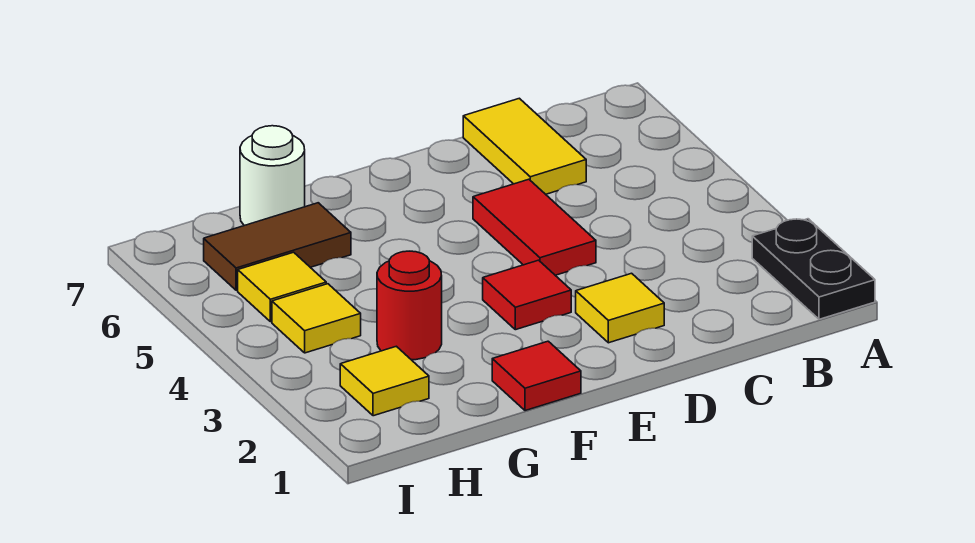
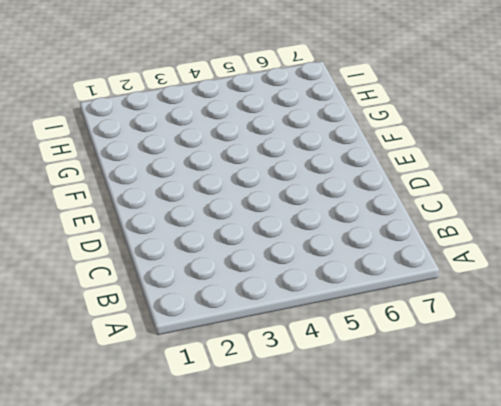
none -> black plate A1:A2 level 1
none -> yellow tile C6:C7 level 1
none -> yellow tile D2 level 1

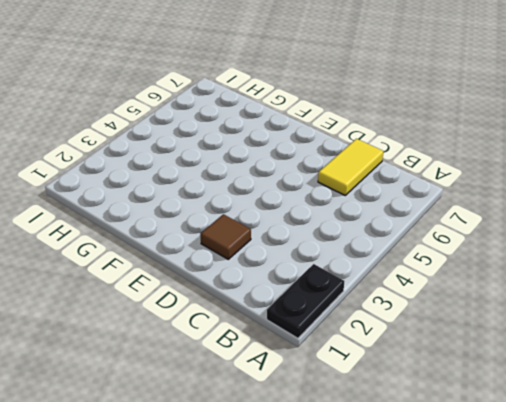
brown tile D2 level 1 -> yellow tile D2 level 1
none -> red tile D4:D5 level 1
none -> red tile E3 level 1
none -> red tile F1 level 1

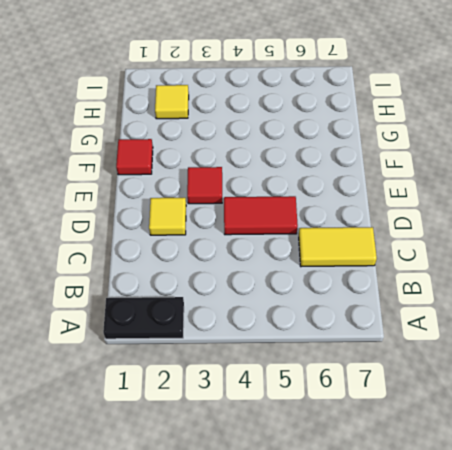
none -> red round brick G3 level 1
none -> brown tile G6:H6 level 1
none -> white round brick G7 level 1

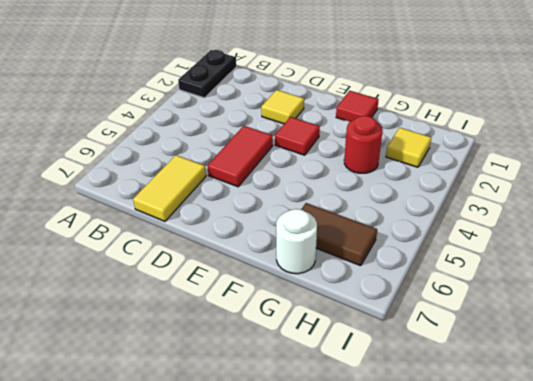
none -> yellow tile H4 level 1
none -> yellow tile H5 level 1

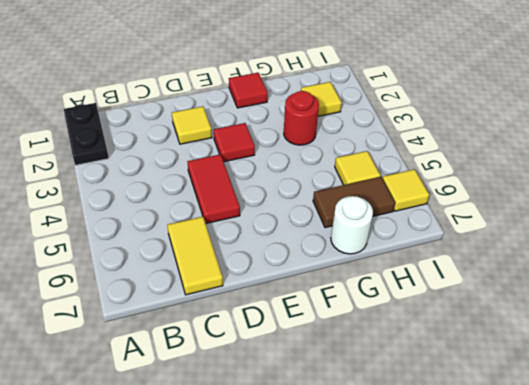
yellow tile I6 level 1 -> yellow tile H4 level 1

